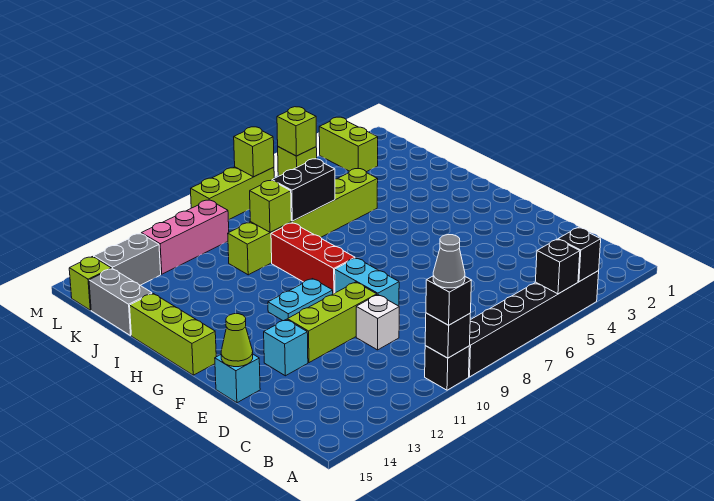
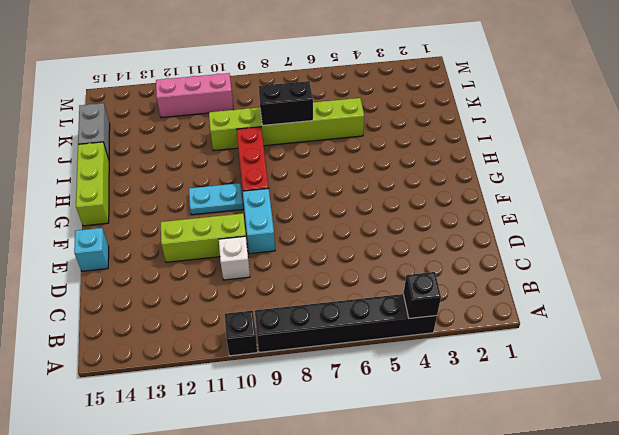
none -> cyan brick E13 level 1
none -> lime brick L3:M3 level 1
none -> grey brick L13:L14 level 1

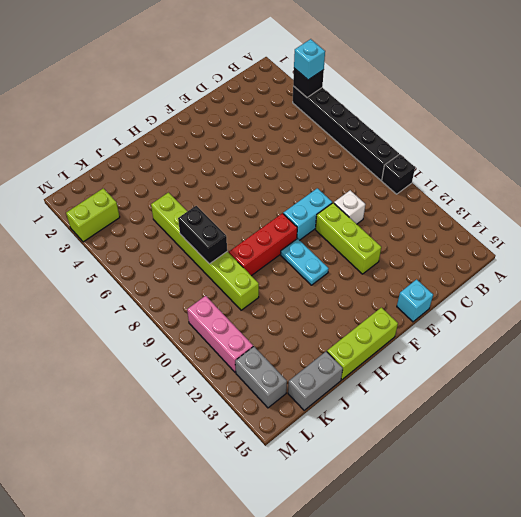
cyan brick A4 level 3 -> cyan brick E13 level 1
none -> lime brick L15 level 1
none -> lime brick M5 level 1
none -> lime brick M7:M9 level 1

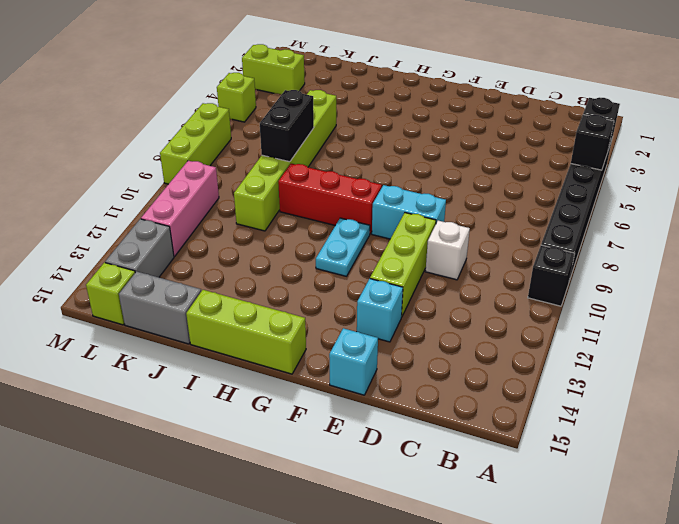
none -> black brick A10 level 2
none -> lime cone E15 level 2
none -> lime brick J9 level 2

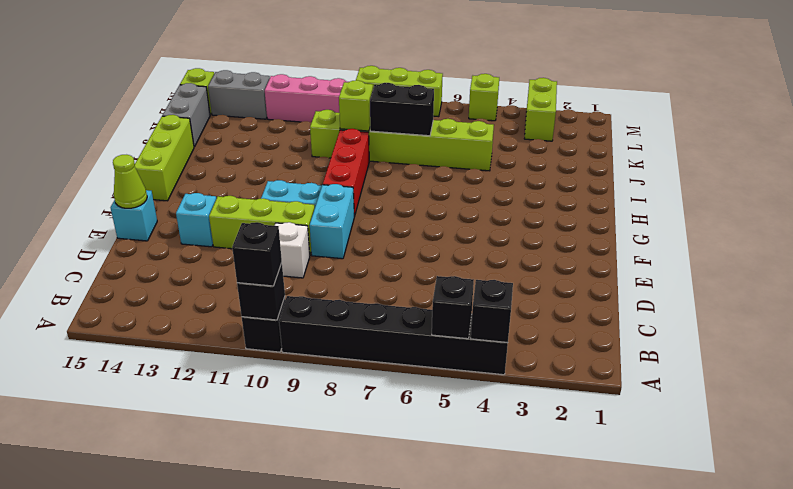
none -> lime brick M5 level 2
none -> lime brick M7 level 2
none -> grey cone A10 level 4

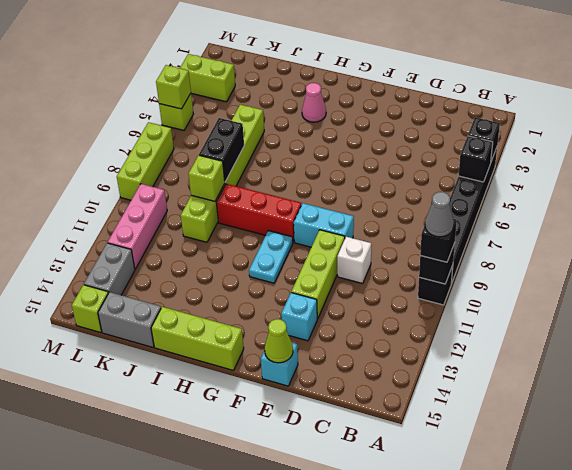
pink cone H3 level 1 -> none
none -> lime brick M7 level 2

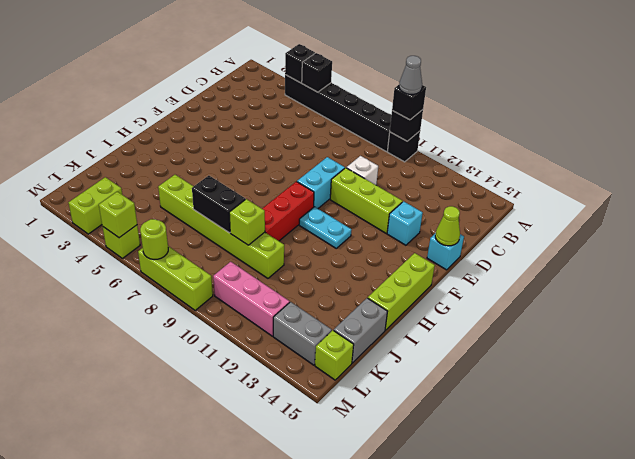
lime round brick M7 level 2 -> lime brick M7 level 2

